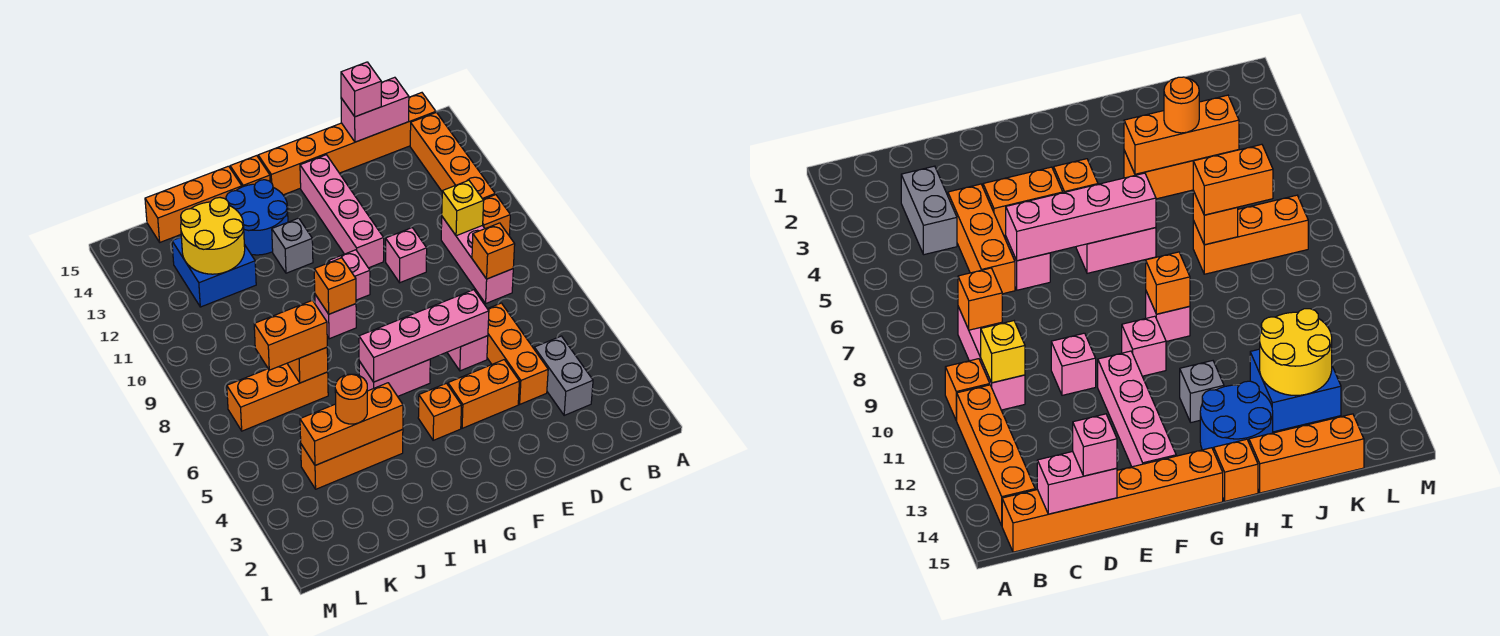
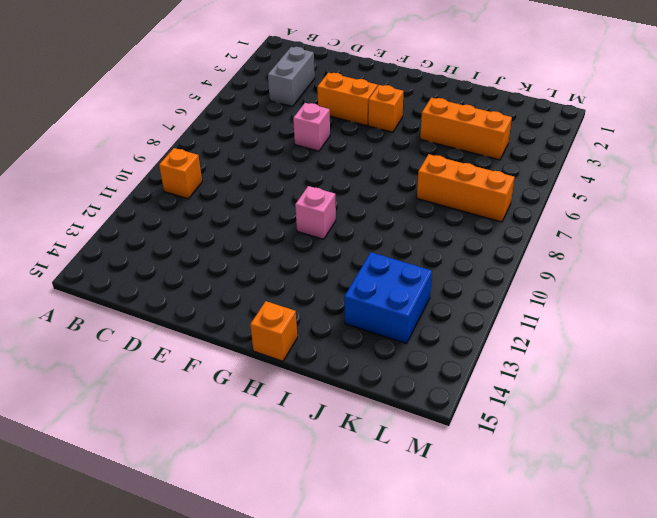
none -> orange brick B11:B14 level 1
none -> orange brick B15:G15 level 1
none -> pink brick C8:C10 level 1
none -> orange brick D4:D6 level 1

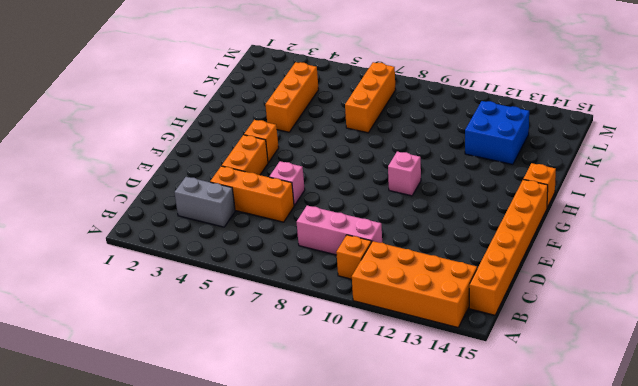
orange brick A11:B14 level 1 -> orange brick B11:B14 level 1
none -> pink brick E10 level 1
none -> pink brick F11:F14 level 1
none -> pink brick G6:H6 level 1
none -> pink brick H9 level 1

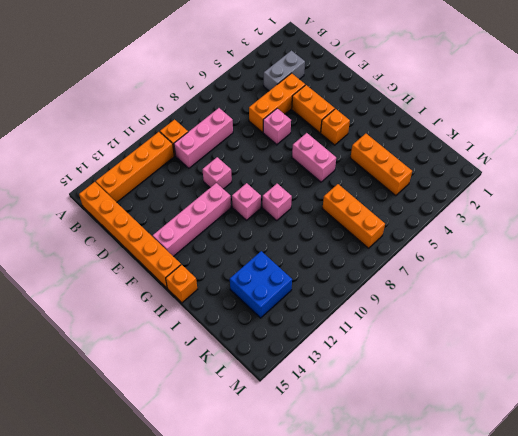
none -> grey brick H12 level 1
none -> blue round brick H13:I14 level 1
none -> orange brick I15:K15 level 1
none -> orange brick C8 level 2

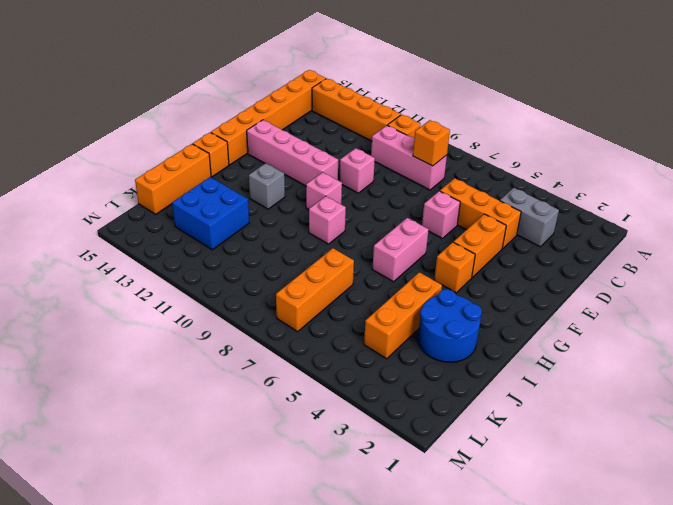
blue round brick I2:J3 level 1 -> blue round brick H13:I14 level 1
none -> yellow brick C10 level 2
none -> pink brick C15:D15 level 2
none -> pink brick E6:H6 level 2
none -> orange brick H9 level 2

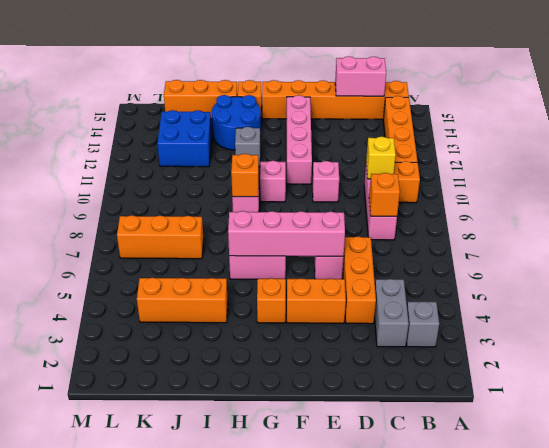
grey brick B3 level 1 -> none
none -> orange brick I4:K4 level 2
none -> orange brick J7 level 2
none -> yellow round brick J12:K13 level 2
none -> pink brick D15 level 3

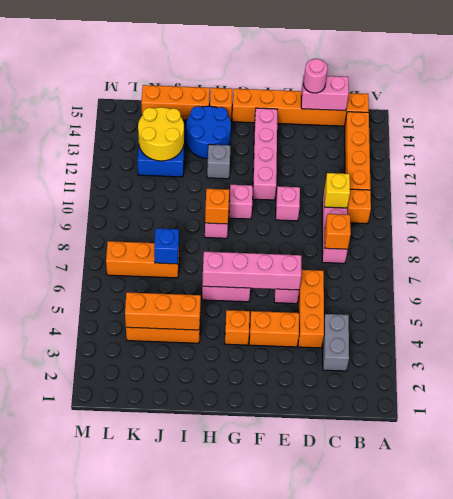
pink round brick D15 level 3 -> pink brick D15 level 3
blue brick J7 level 2 -> orange brick J7 level 2
none -> orange round brick J4 level 3
none -> orange brick J7:K7 level 3

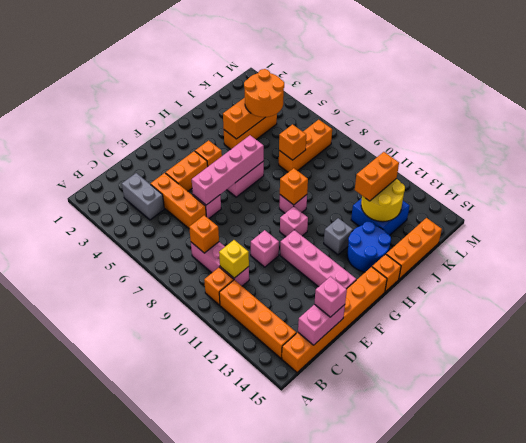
orange round brick J4:K5 level 3 -> orange round brick J4 level 3
orange brick J12:K12 level 3 -> orange brick J7:K7 level 3

